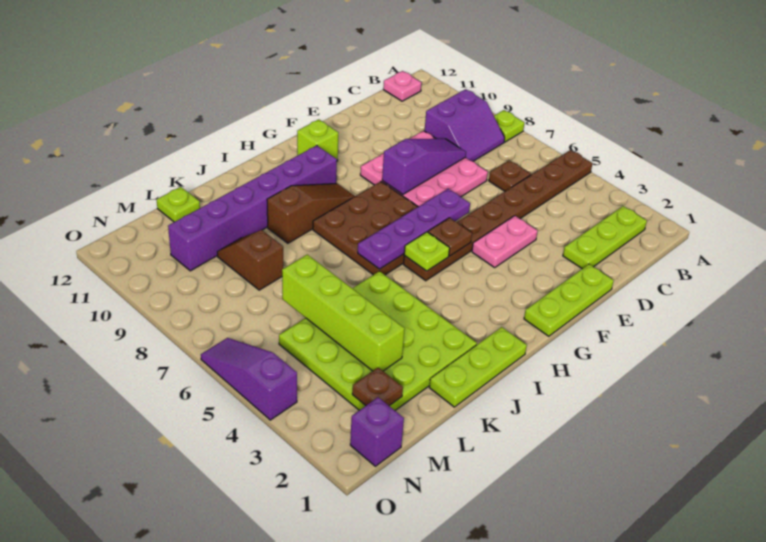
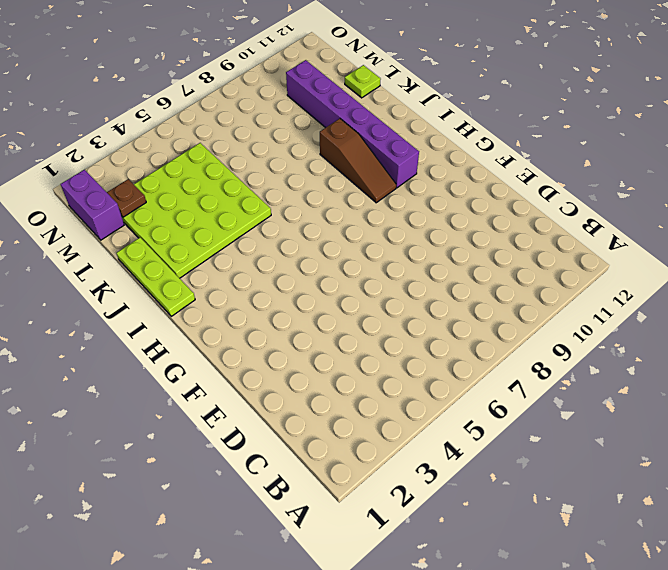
purple brick M1:N1 level 1 -> purple brick N1 level 1
none -> brown plate A5:H5 level 1
none -> lime plate A8 level 1
none -> lime plate B2:D2 level 1

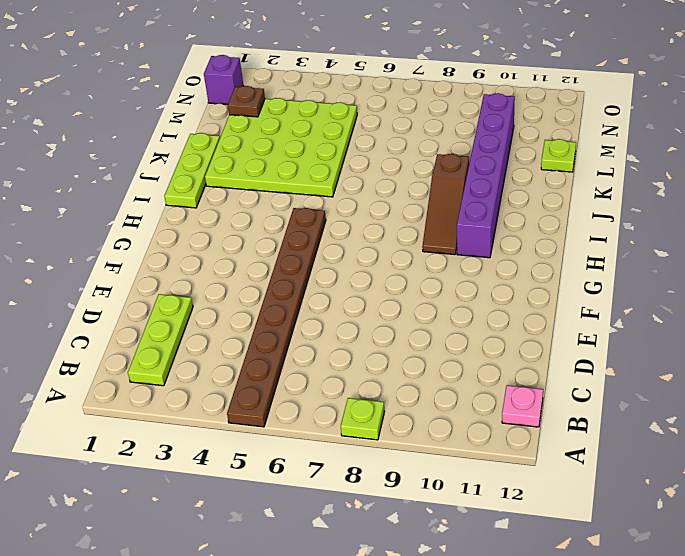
none -> purple slope B8:C9 level 1 top 9
none -> brown plate C6 level 1
none -> pink plate D7:F9 level 1

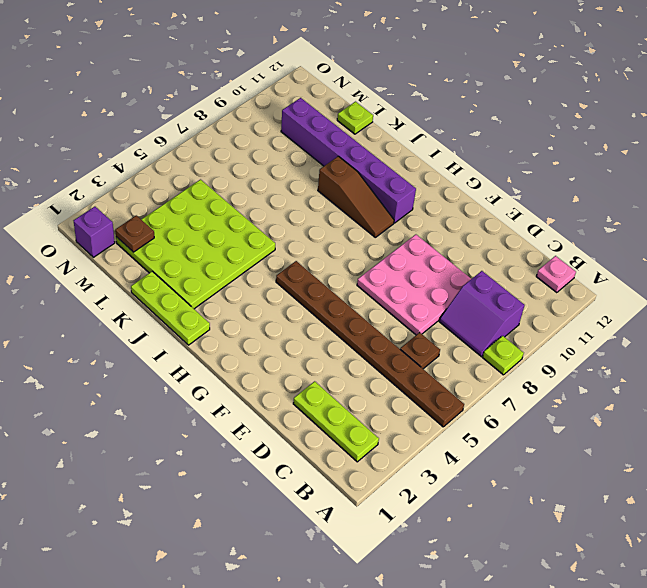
none -> lime plate E1:G1 level 1
none -> pink plate E4:F4 level 1
none -> brown plate G6:I8 level 1

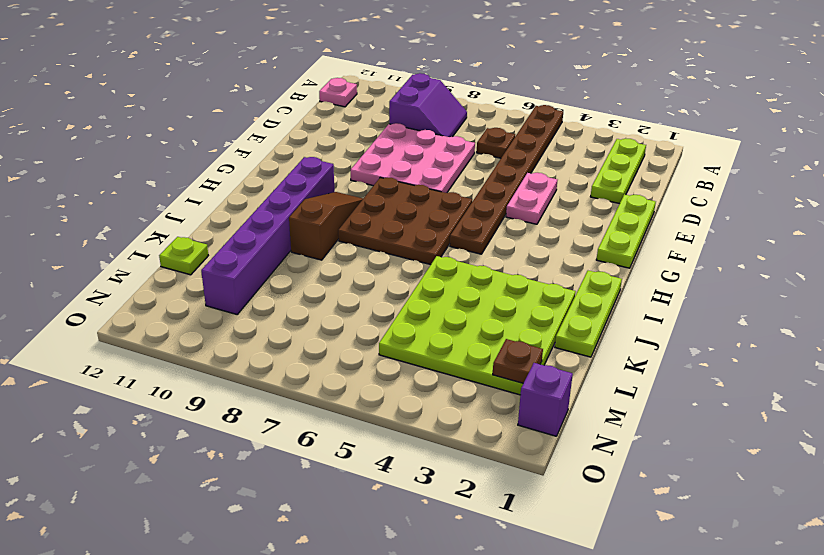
none -> lime plate A8 level 1
none -> lime brick G11 level 1
none -> brown slope L8:L9 level 1 top 8

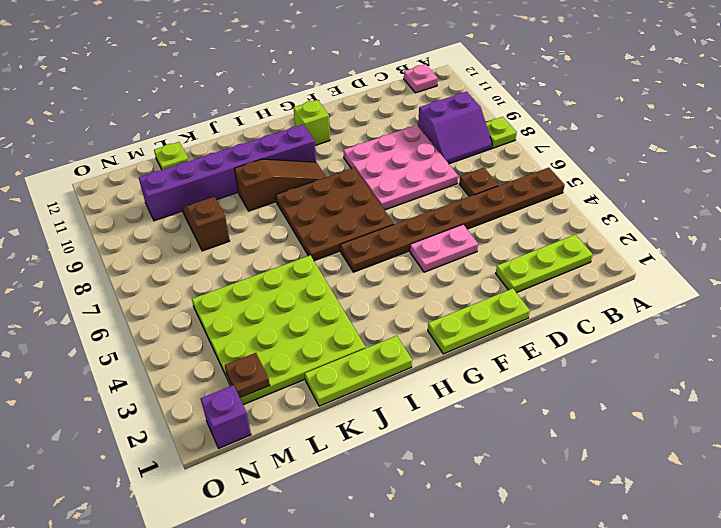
none -> purple slope O4:O6 level 1 top 4
none -> purple slope D8:F8 level 2 top F
none -> purple plate F6:I6 level 2

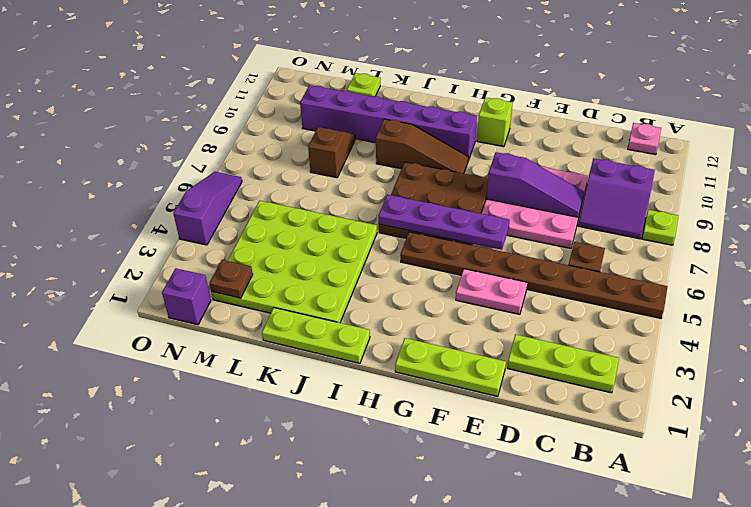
none -> brown plate G5 level 2
none -> lime plate H5 level 2
none -> lime brick L3:L6 level 2

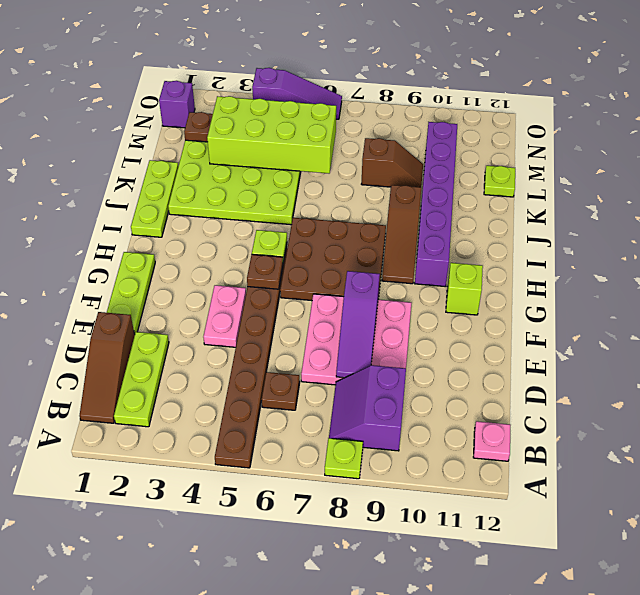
brown slope B1:D1 level 1 top D -> none
lime brick L3:M6 level 2 -> lime brick L3:L6 level 2
none -> purple plate F6:I6 level 2

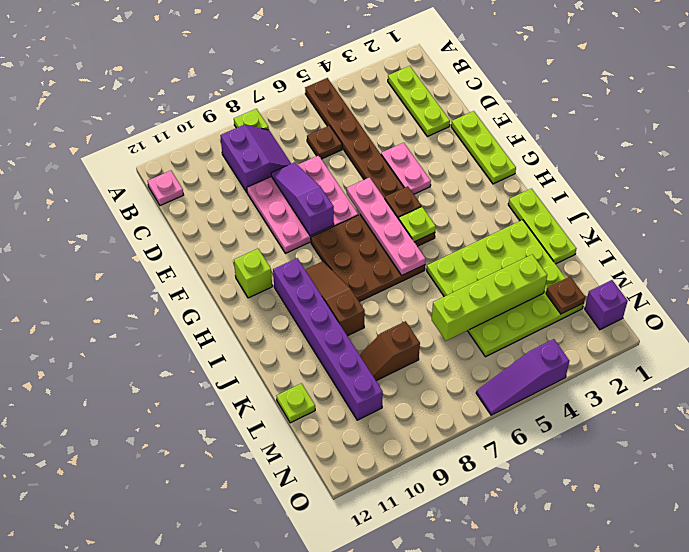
pink plate F6:I6 level 2 -> purple plate F6:I6 level 2

